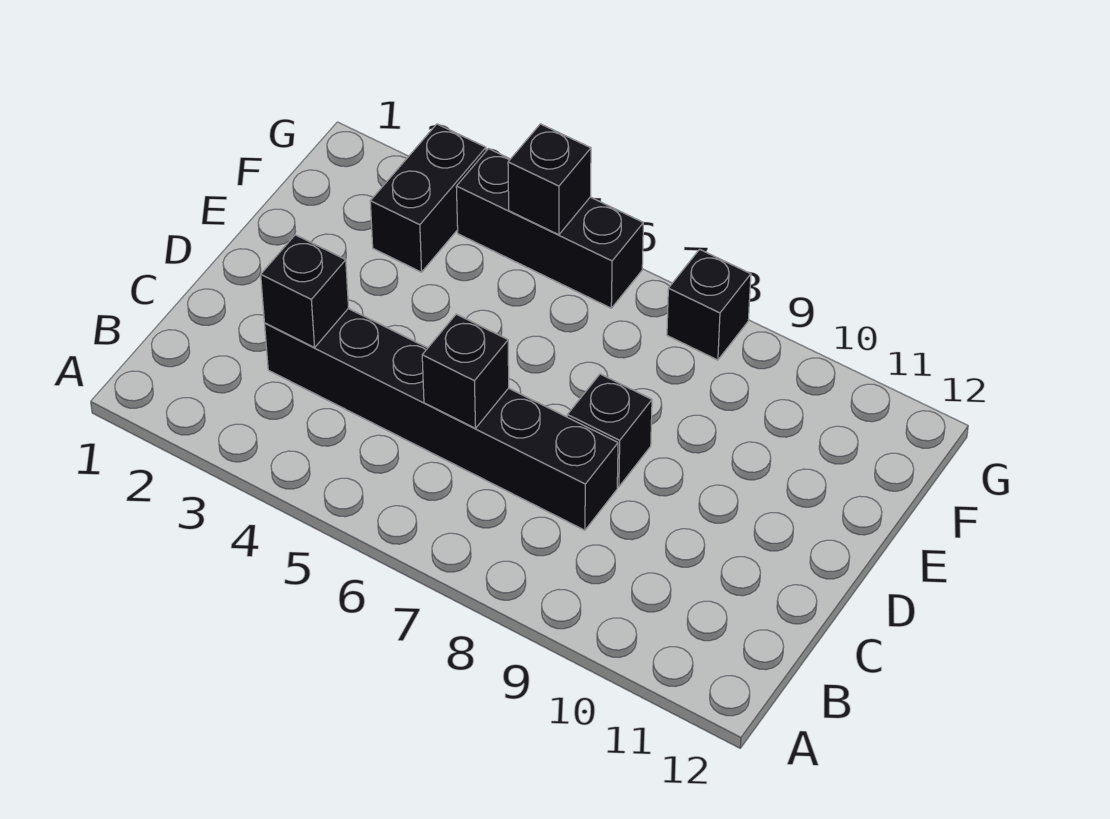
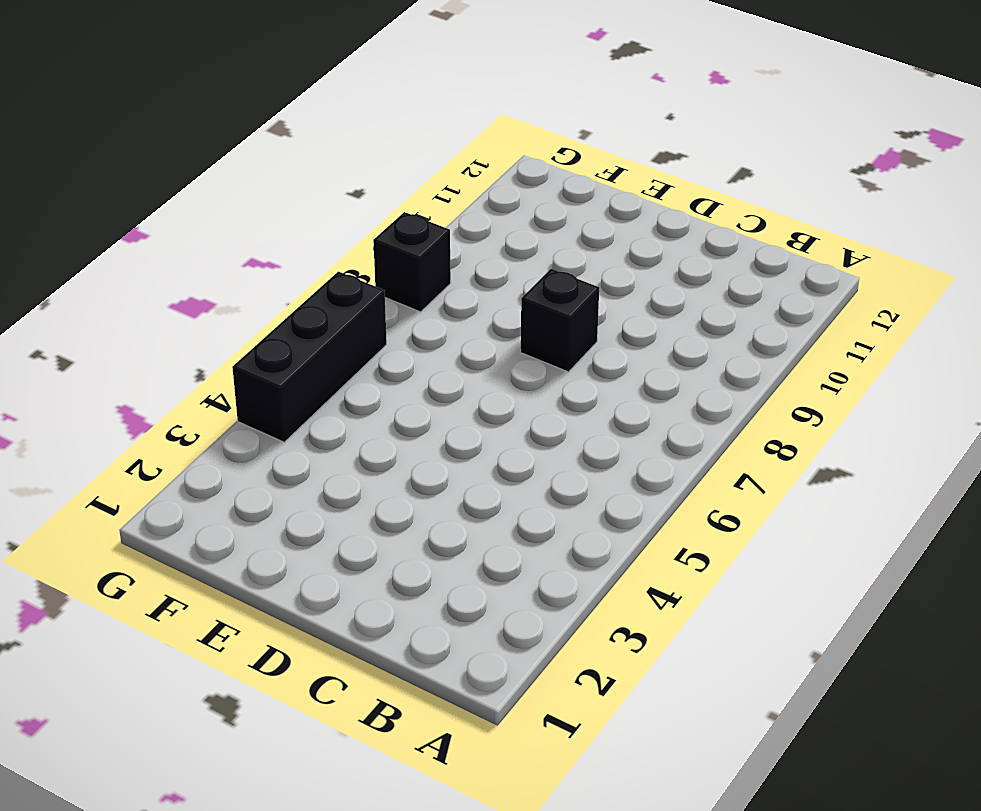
none -> black brick C3:C8 level 1
none -> black brick F3:G3 level 1

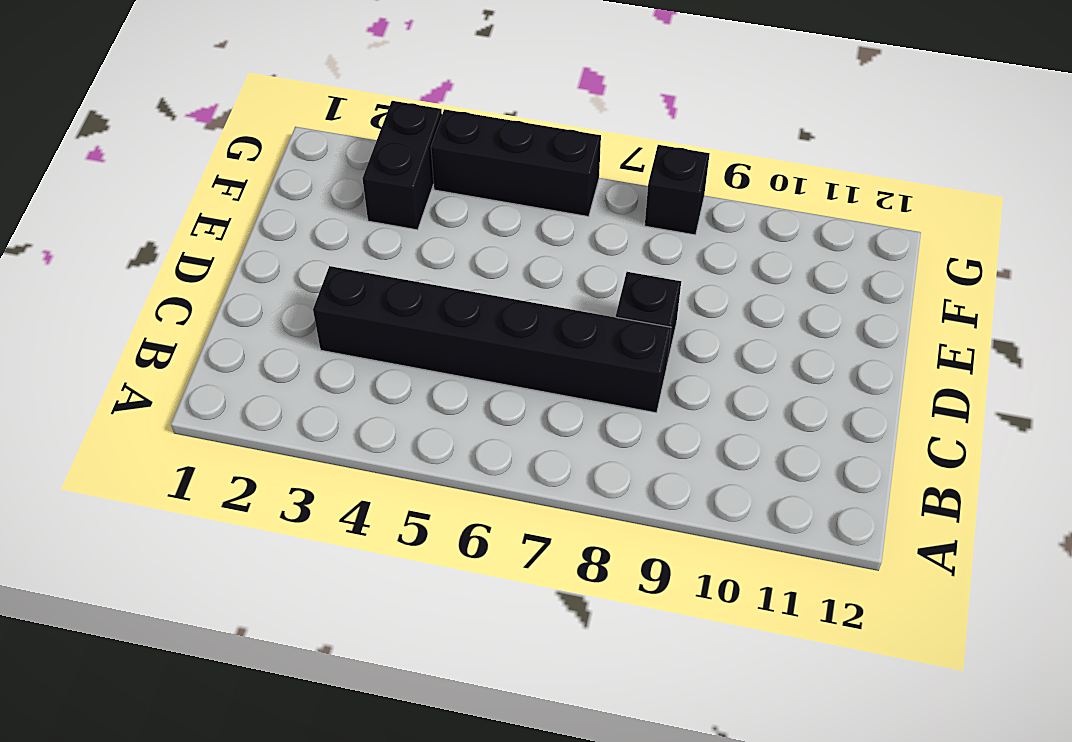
none -> black brick C3 level 2
none -> black brick C6 level 2

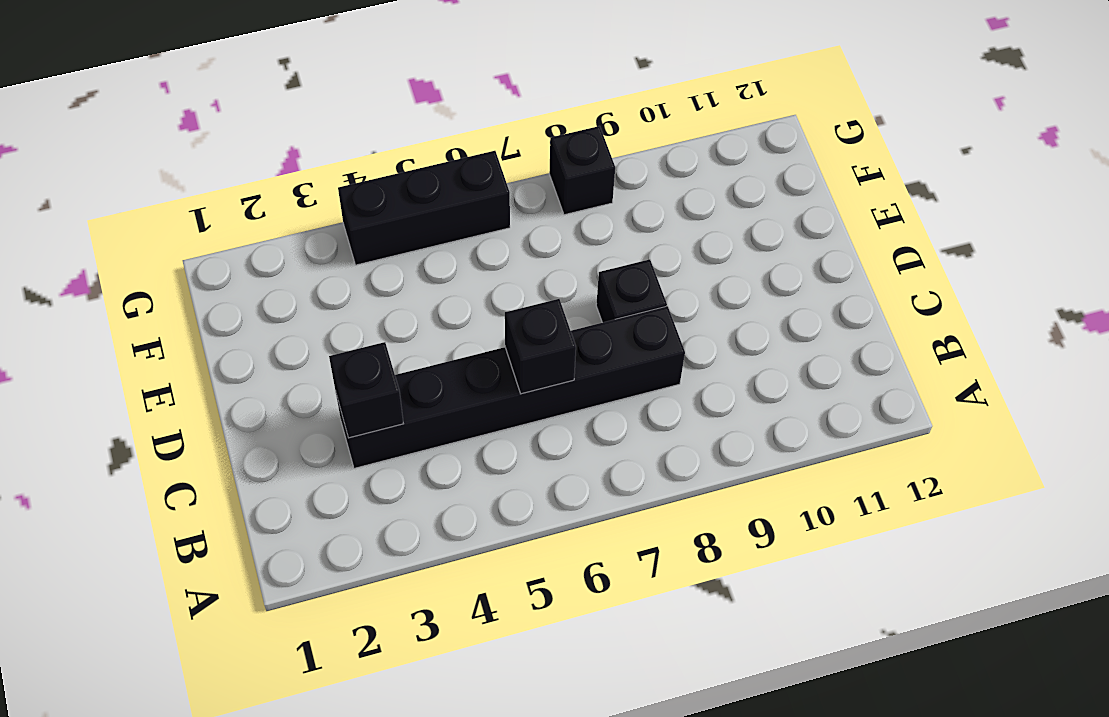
none -> black brick F3:G3 level 1
none -> black brick G5 level 2

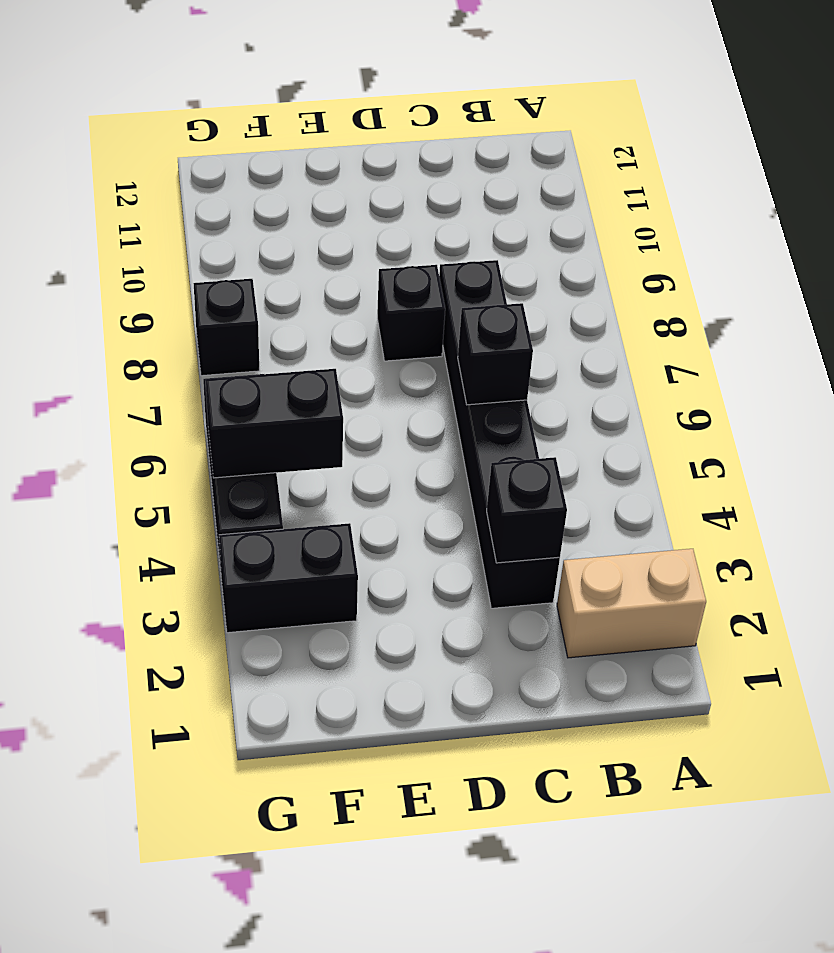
tan brick A2:B2 level 1 -> none
black brick F5:G5 level 2 -> black brick G5 level 2

